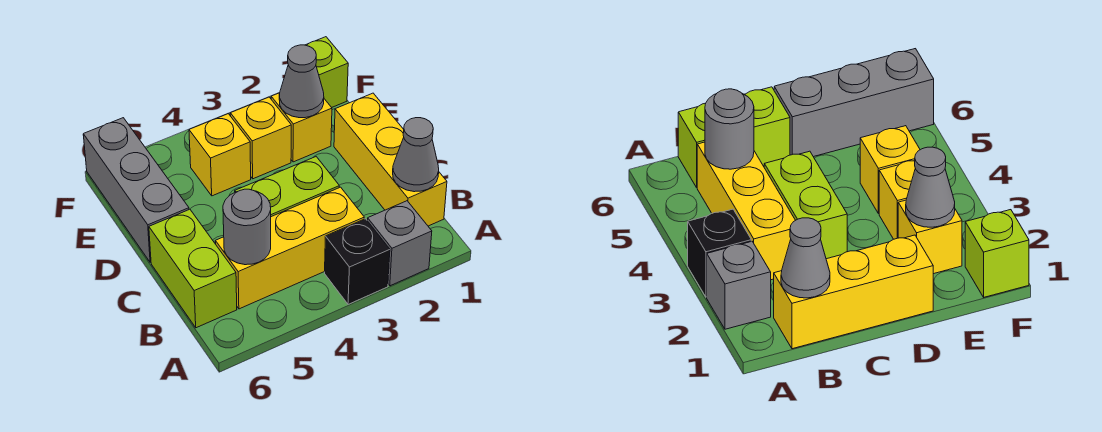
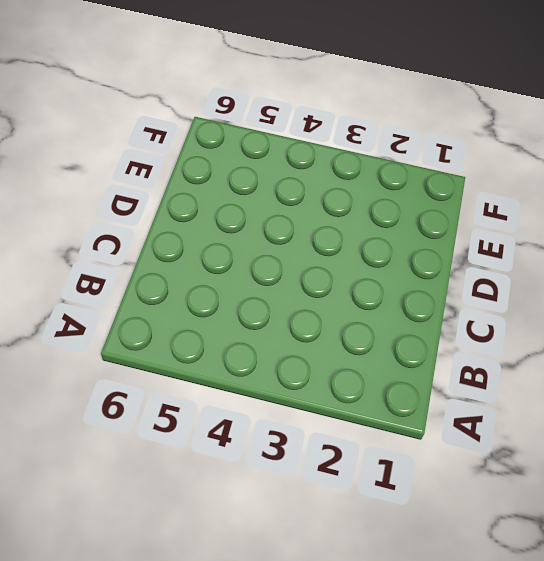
none -> grey brick A2 level 1
none -> black brick A3 level 1
none -> yellow brick B1:D1 level 1

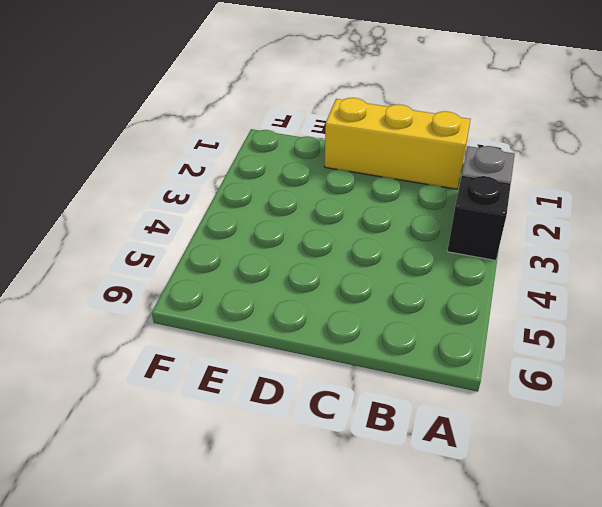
none -> yellow brick B3:B5 level 1
none -> lime brick B6:C6 level 1
none -> lime brick C3:C4 level 1

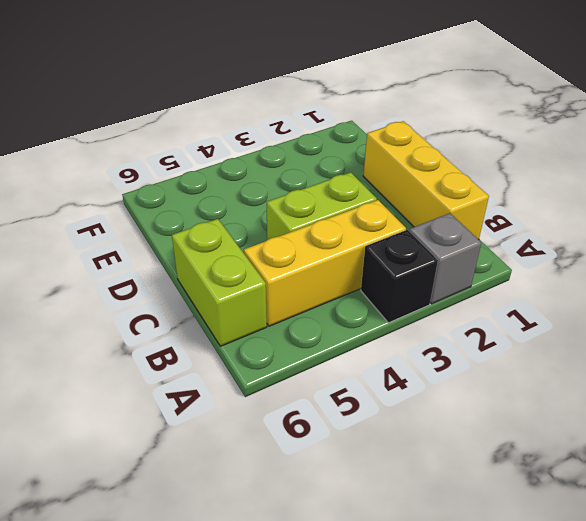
none -> grey brick D6:F6 level 1
none -> yellow brick E2 level 1
none -> yellow brick E3 level 1

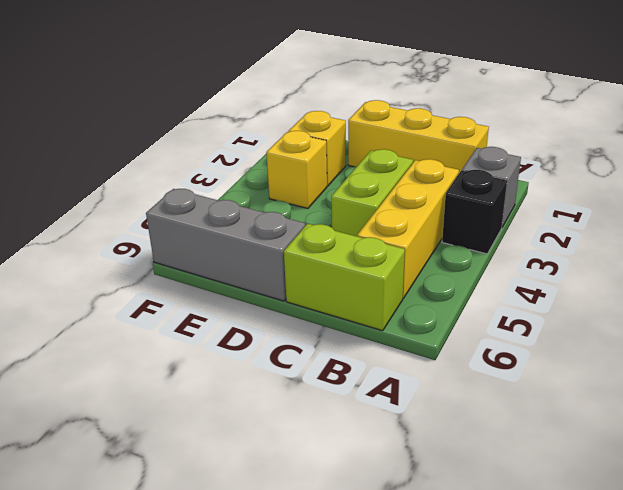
none -> yellow brick E4 level 1
none -> lime brick F1 level 1
none -> grey cone B1 level 2

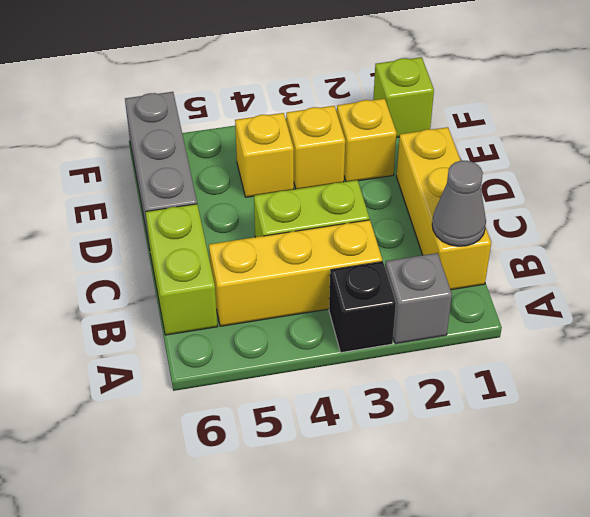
none -> grey round brick B5 level 2
none -> grey cone E2 level 2

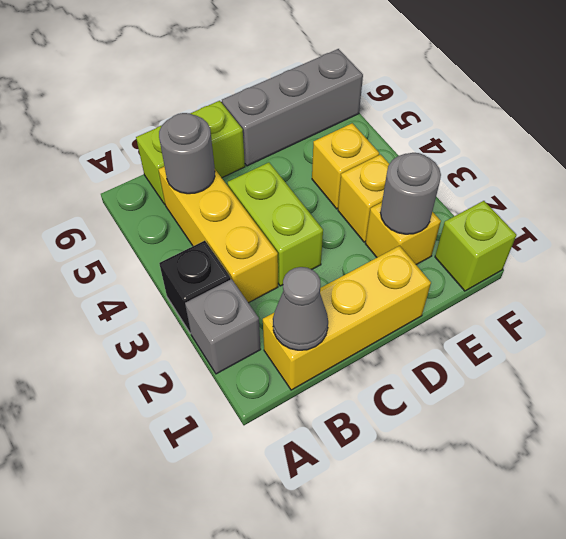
grey round brick E2 level 2 -> grey cone E2 level 2

